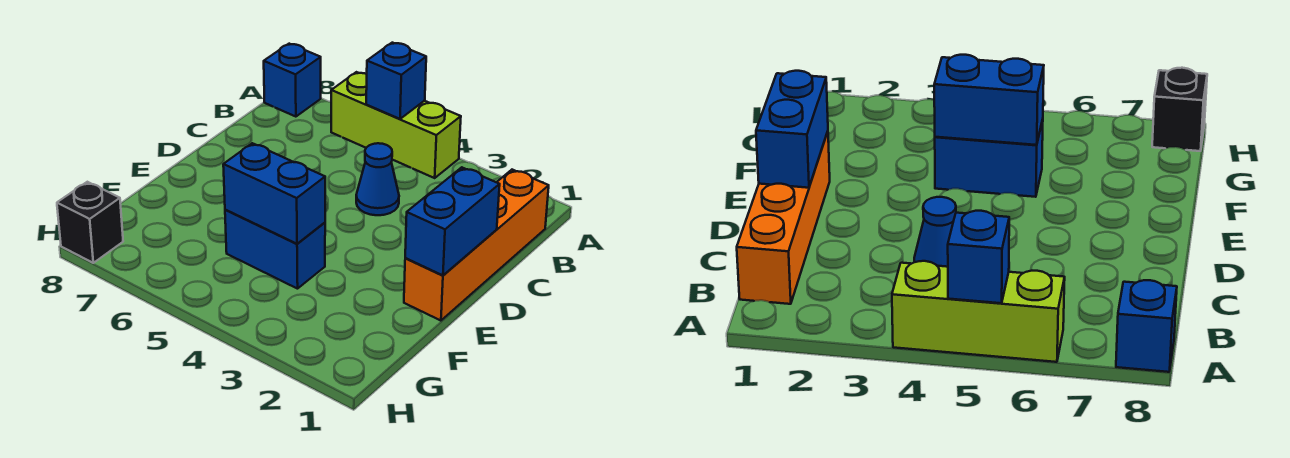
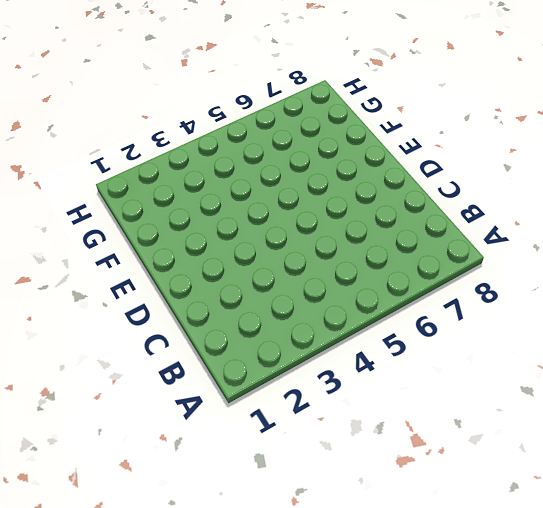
none -> lime brick A4:A6 level 1
none -> blue brick A8 level 1

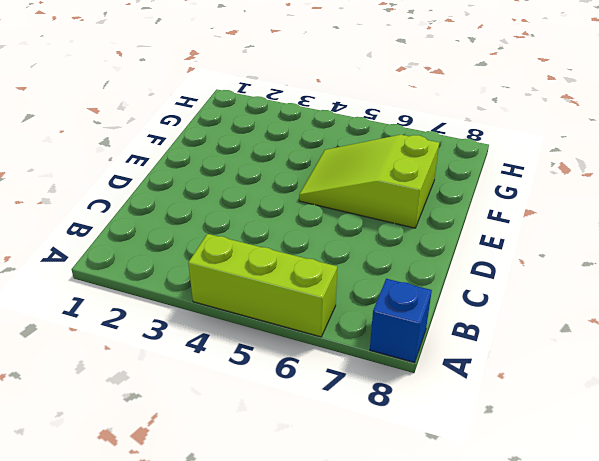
lime slope E5:F7 level 1 top 7 -> blue brick F4:F5 level 1
none -> orange brick B1:E1 level 1
none -> blue cone C4 level 1

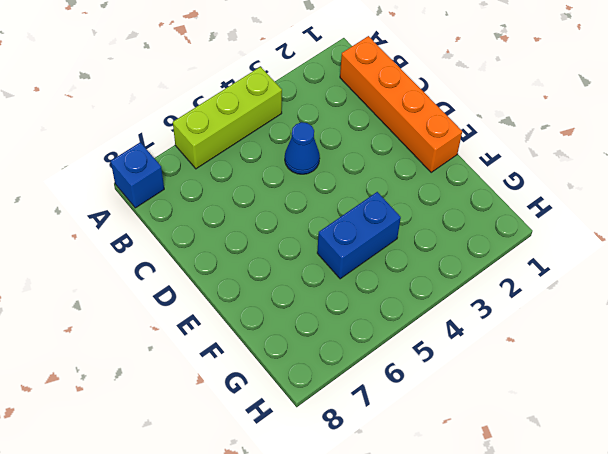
none -> black brick H8 level 1
none -> blue brick A5 level 2

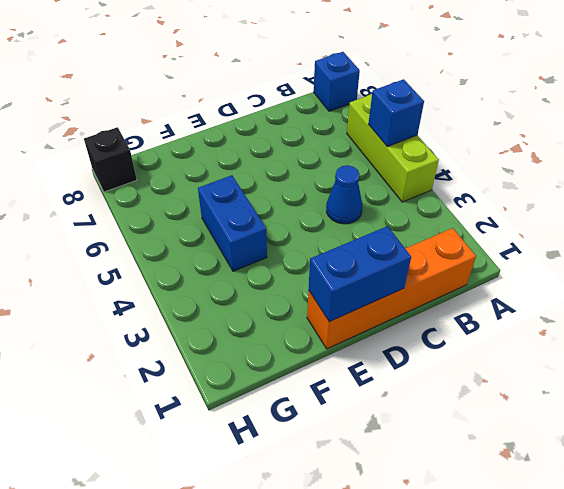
none -> blue brick F4:F5 level 2

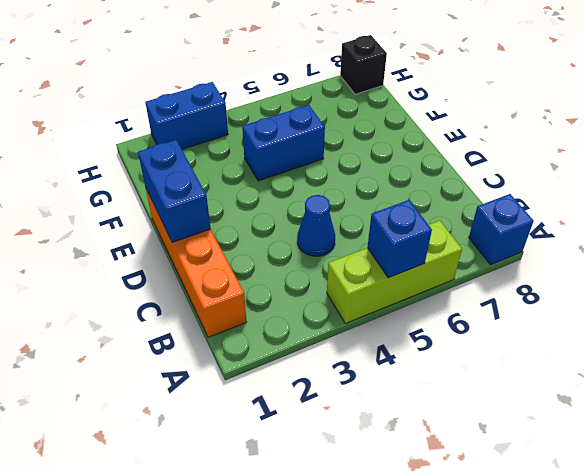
blue brick H2:H3 level 1 -> blue brick F4:F5 level 2

